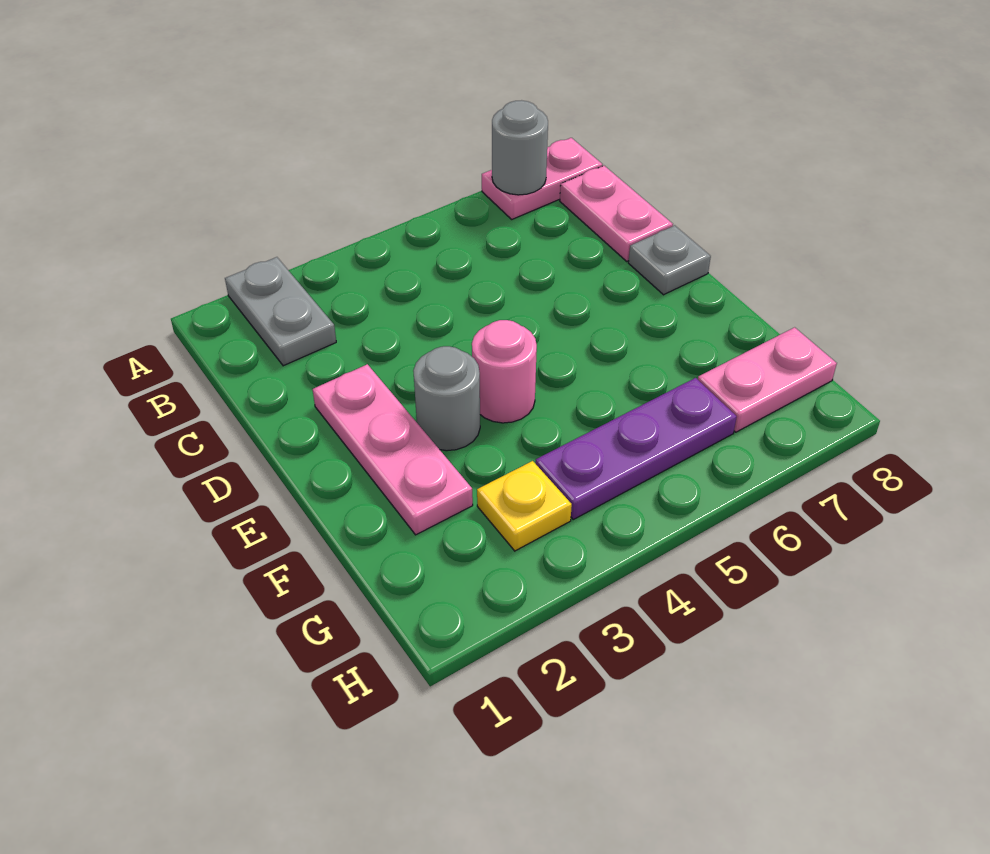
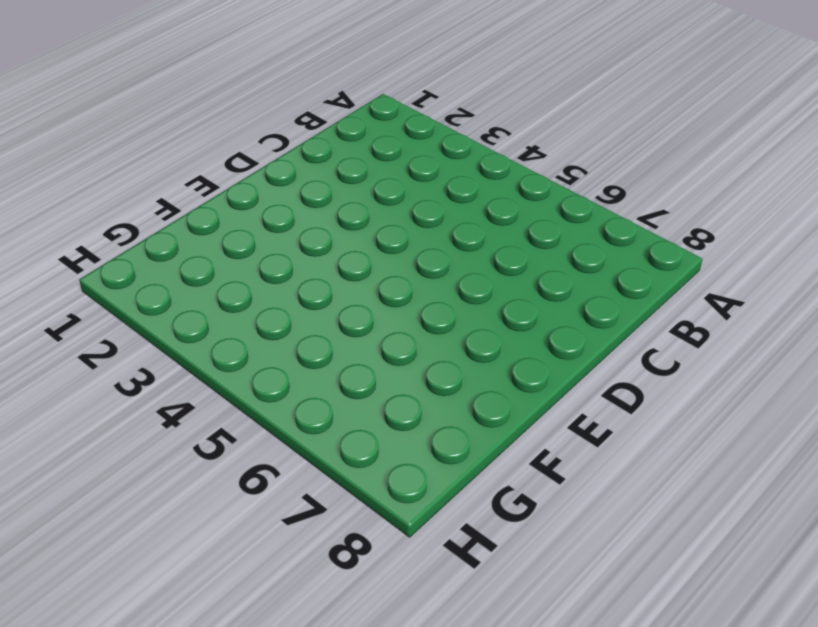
none -> grey plate A2:B2 level 1
none -> pink plate A7:A8 level 1

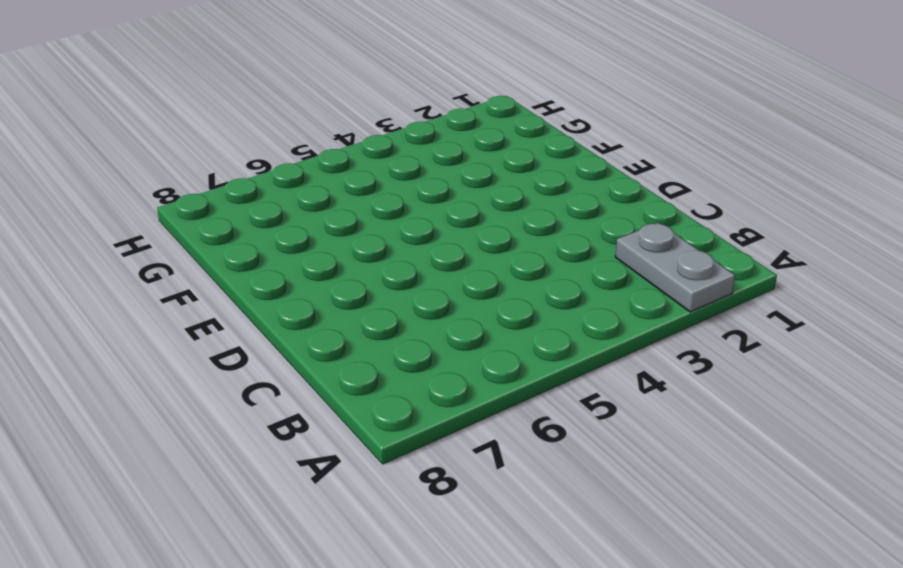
none -> pink plate A7:A8 level 1
none -> pink plate B8:C8 level 1

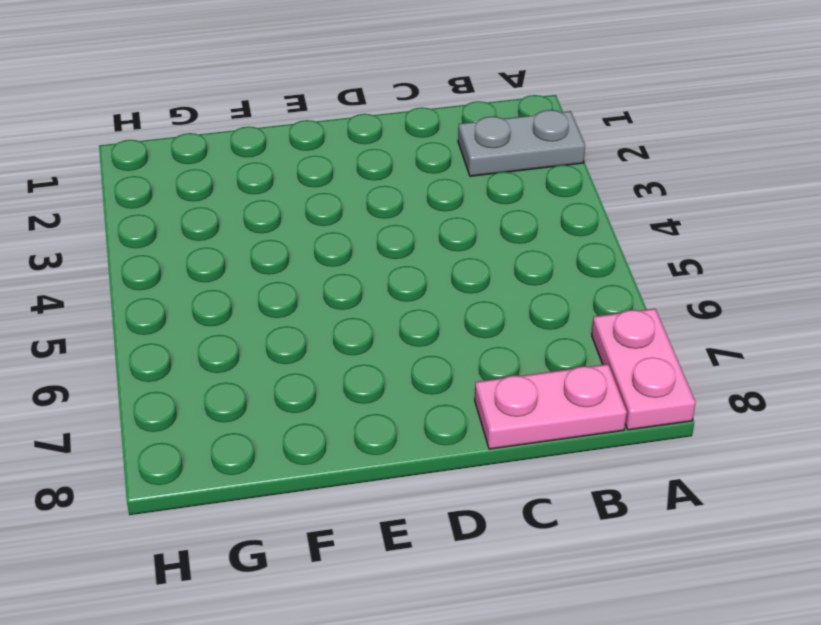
none -> pink plate D2:F2 level 1
none -> grey plate D8 level 1

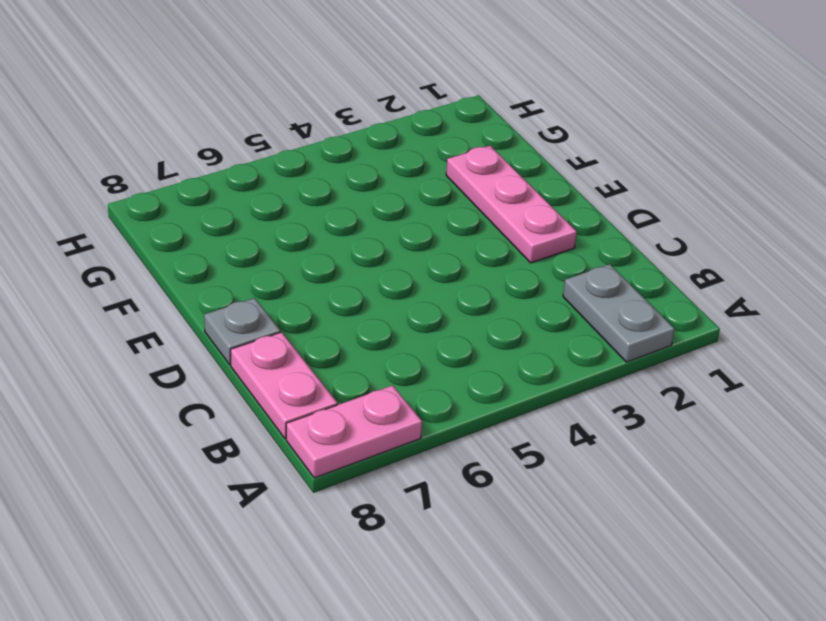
none -> grey round brick E3 level 1
none -> pink round brick E4 level 1

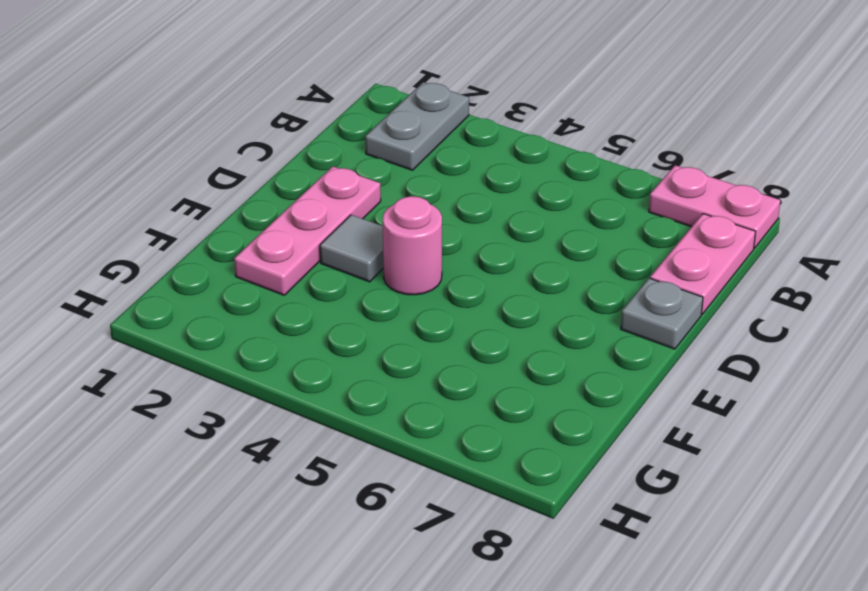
grey tile E3 level 1 -> grey round brick E3 level 1
none -> yellow plate G3 level 1
none -> purple plate G4:G6 level 1

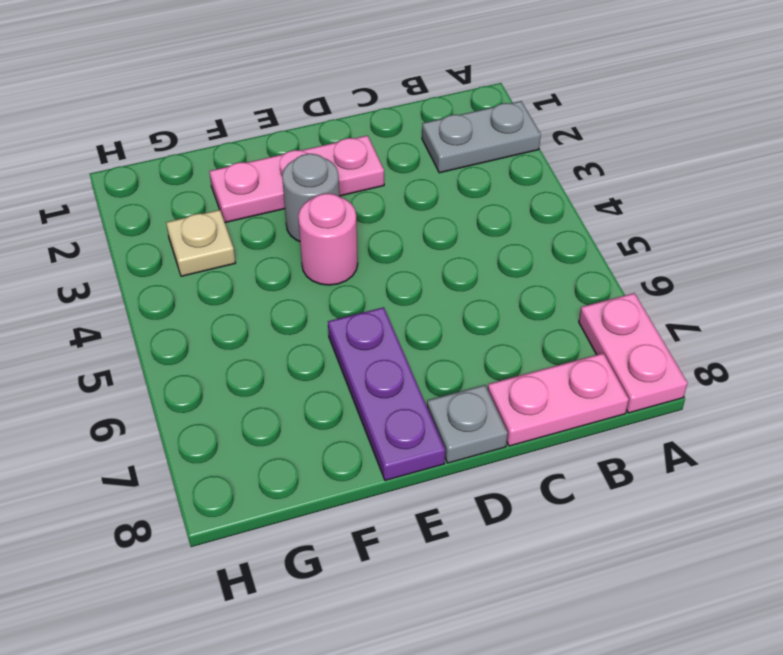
purple plate E6:E8 level 1 -> purple plate G4:G6 level 1
tan plate G3 level 1 -> yellow plate G3 level 1
none -> pink plate G7:G8 level 1
none -> grey round brick A7 level 2

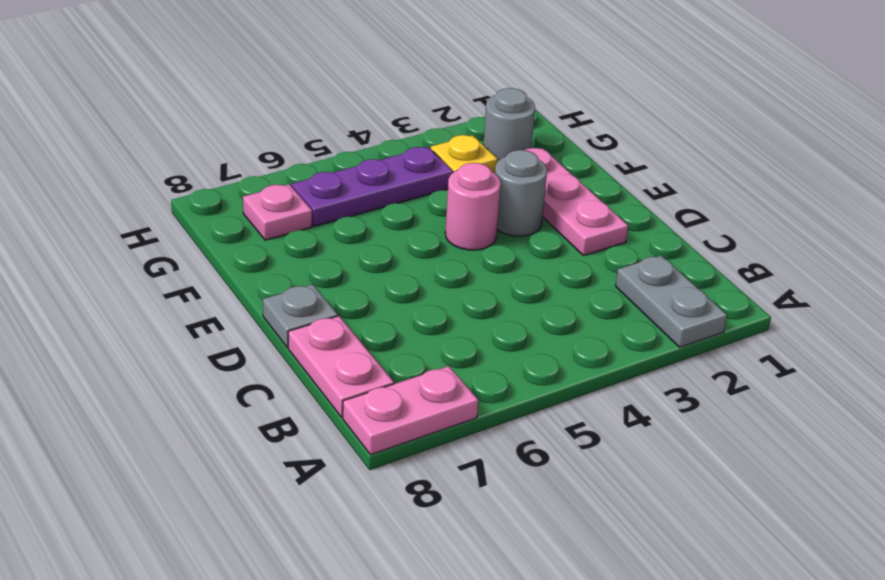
grey round brick G2 level 1 -> grey round brick A7 level 2
pink plate G7 level 1 -> pink plate G7:G8 level 1

